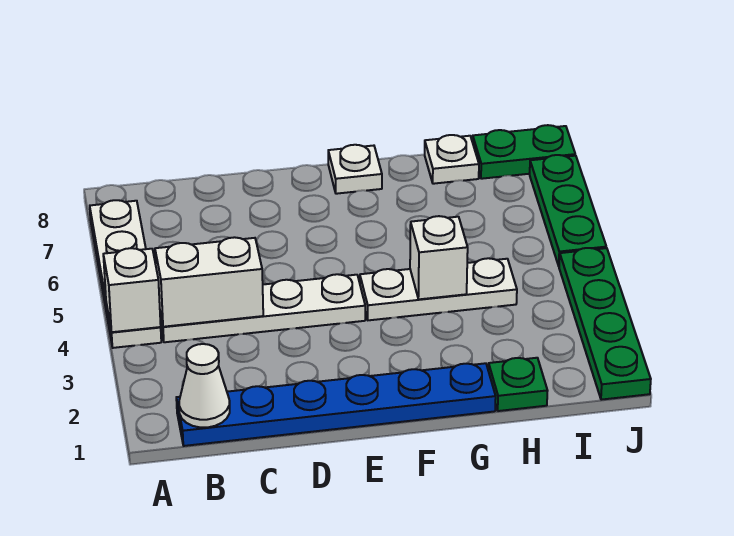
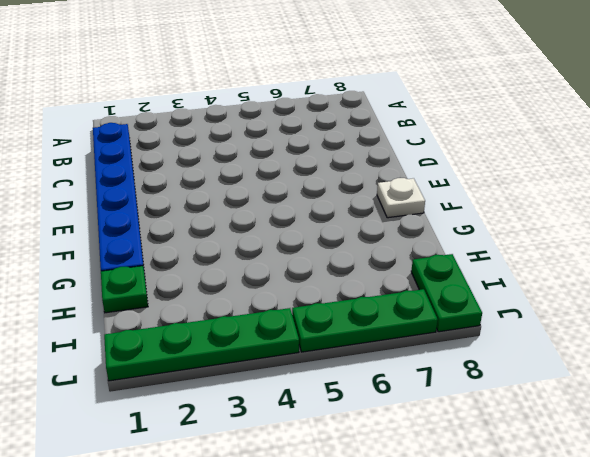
none -> white plate A4:A7 level 1
none -> white plate B4:E4 level 1
none -> white plate F4:H4 level 1

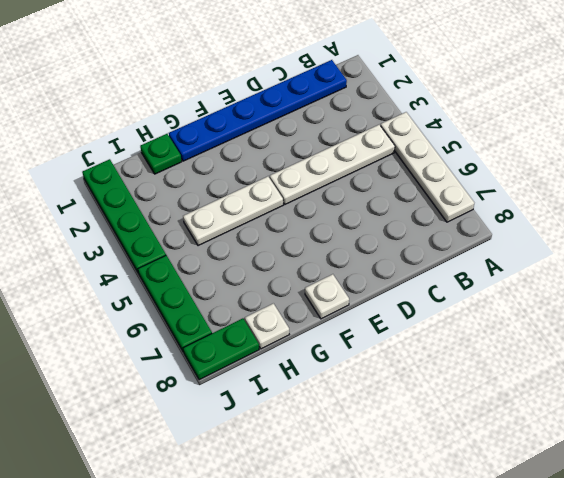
none -> white brick A4 level 2
none -> white cone B1 level 2
none -> white brick B4:C4 level 2

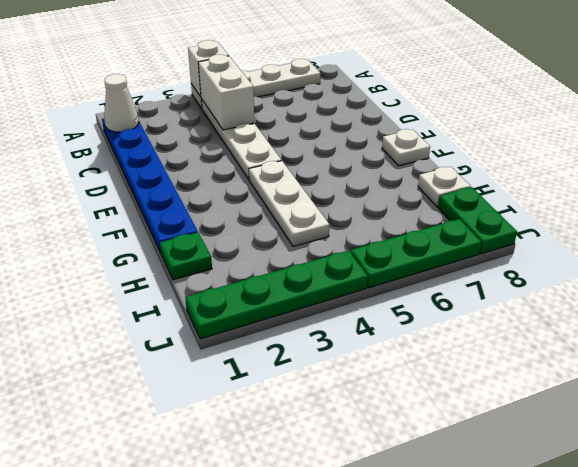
none -> white brick G4 level 2

